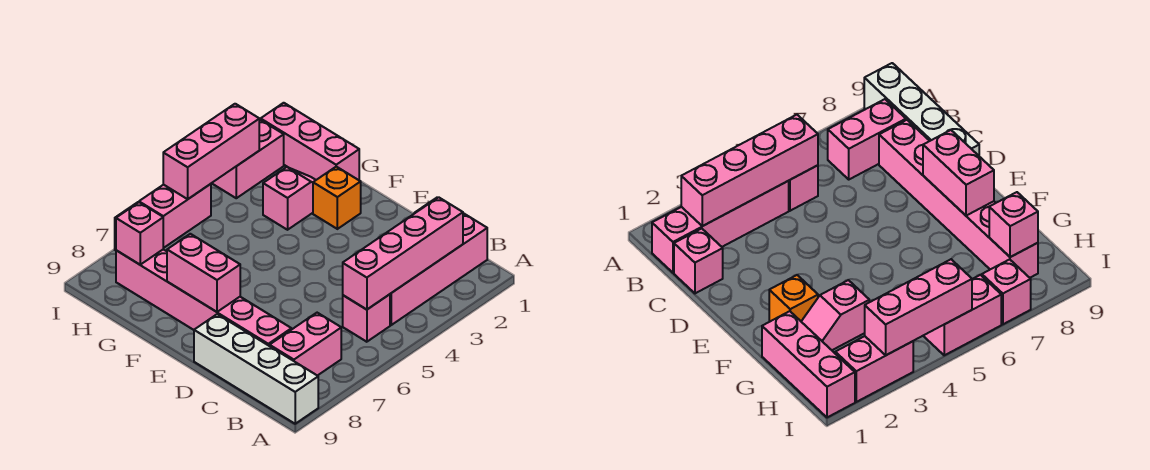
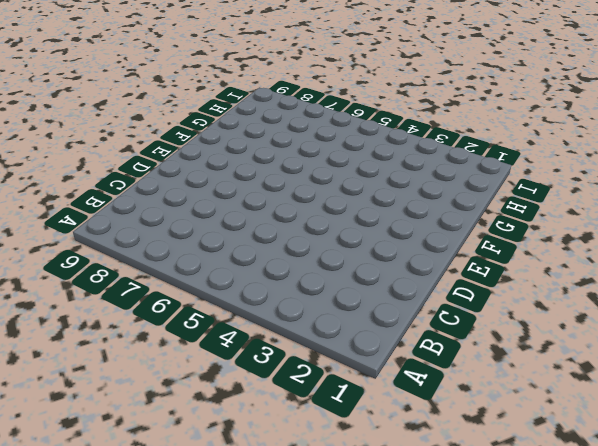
none -> white brick A9:D9 level 1
none -> pink brick B1:B4 level 1
none -> pink brick B5 level 1

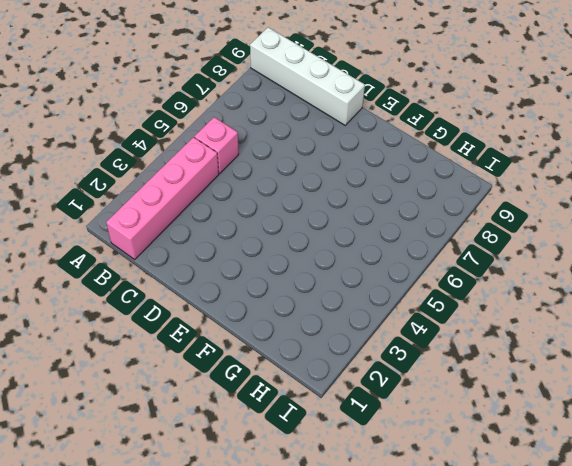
none -> pink brick B7:B8 level 1
none -> pink brick C1 level 1
none -> pink brick C8:H8 level 1

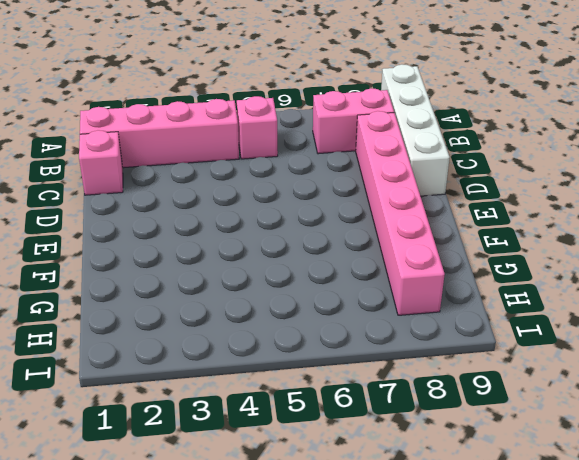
none -> orange brick F2 level 1
none -> pink brick G1:I1 level 1
none -> pink slope G2:G3 level 1 top 3

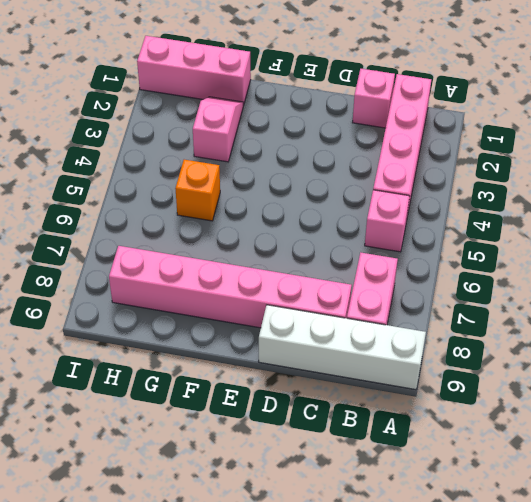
orange brick G5 level 1 -> orange brick F2 level 1
none -> pink brick I2:I3 level 1
none -> pink brick I5:I6 level 1
none -> pink brick I7 level 1

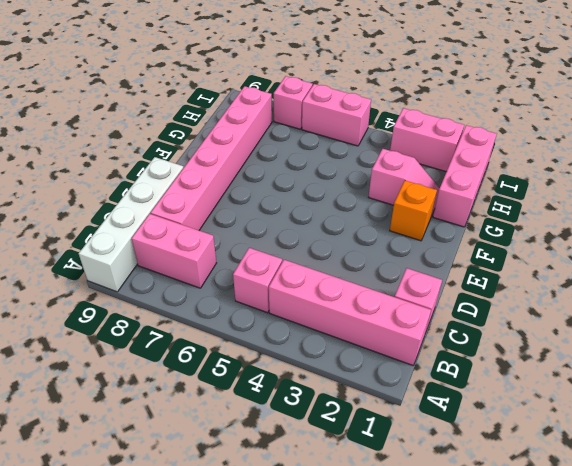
none -> pink brick B2:B5 level 2
none -> pink brick E8:F8 level 2
none -> pink brick H8 level 2

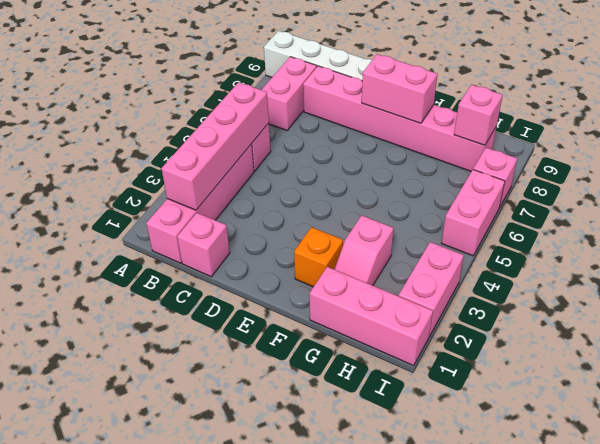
none -> pink brick I3:I5 level 2

